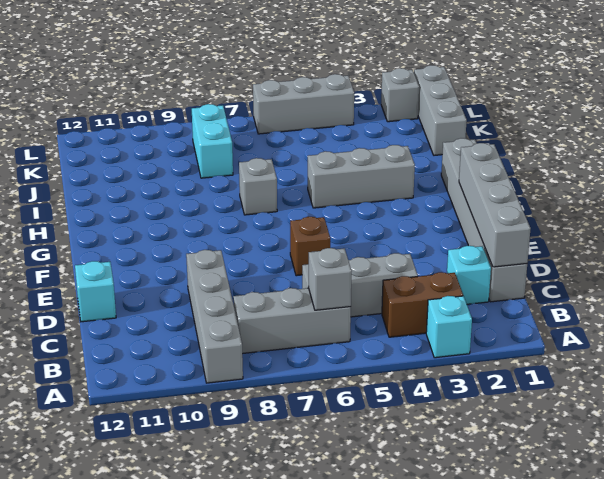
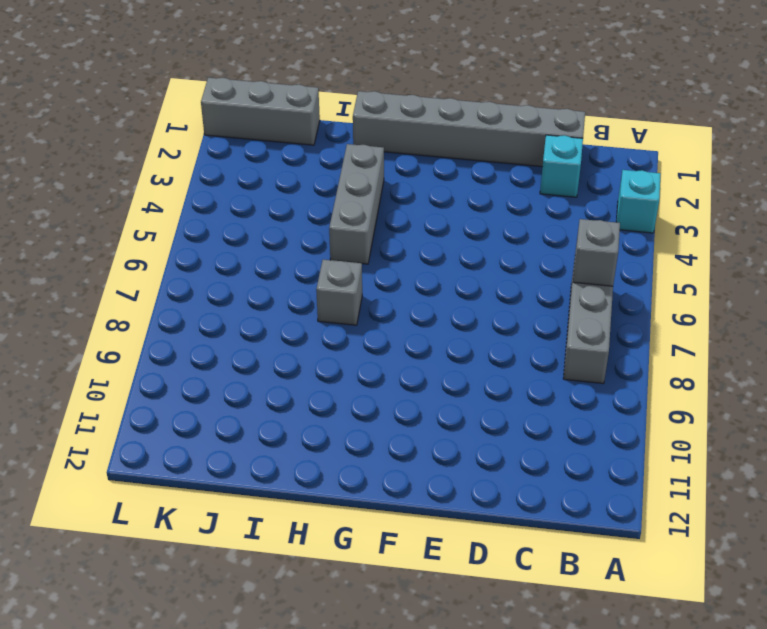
none -> grey brick A9:D9 level 1
none -> brown brick B3:B4 level 1
none -> grey brick C4:C6 level 1

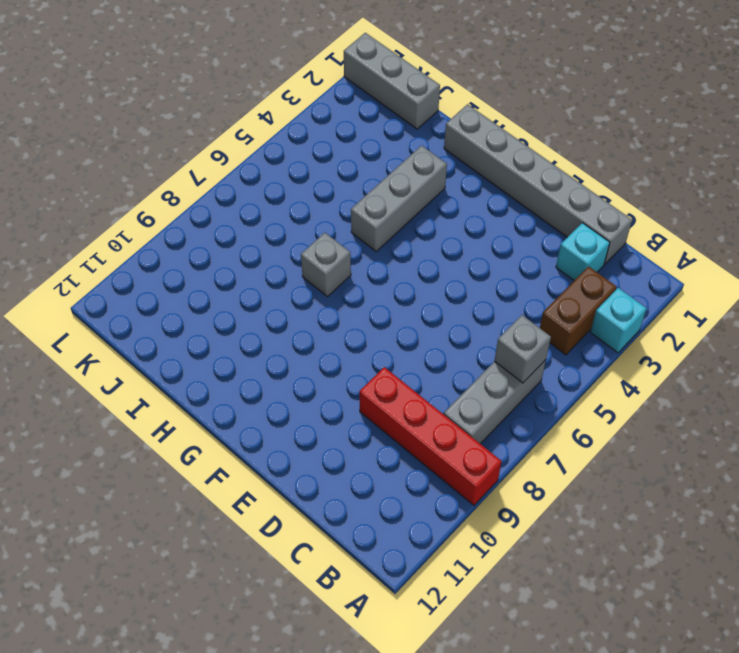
red brick A9:D9 level 1 -> grey brick A9:D9 level 1
none -> grey brick C4:C6 level 1
none -> cyan brick D12 level 1
none -> brown brick E6 level 1

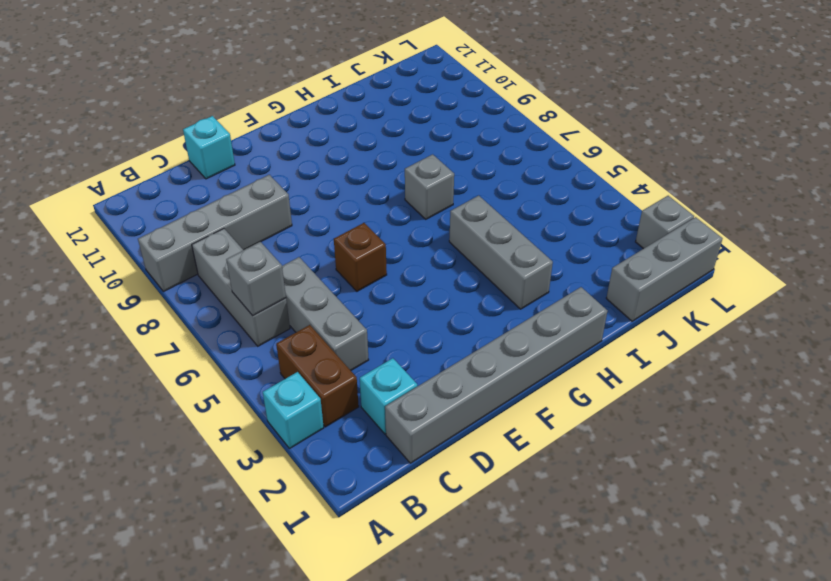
none -> cyan brick J8:K8 level 1
none -> grey brick L4:L6 level 1
none -> grey brick C1:F1 level 2

